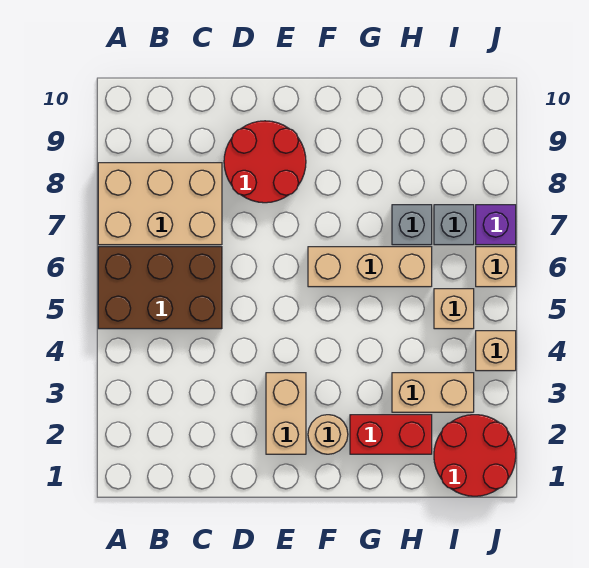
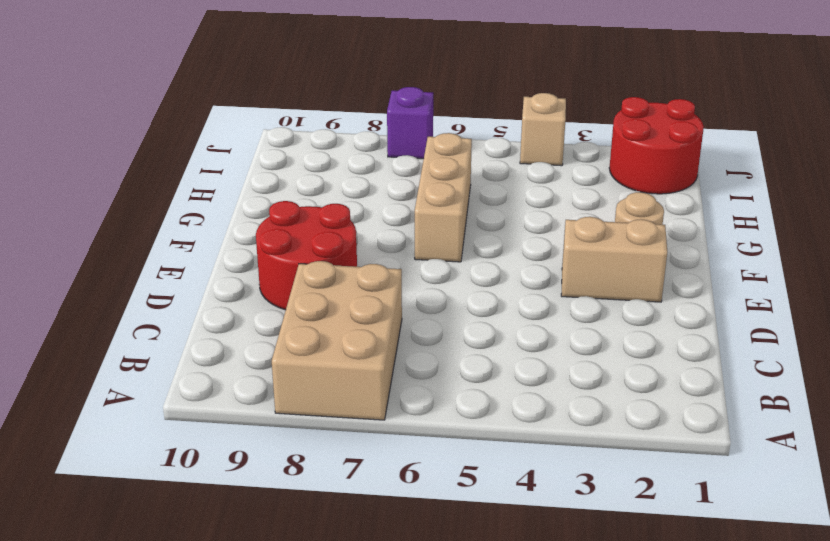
none -> brown brick A5:C6 level 1
none -> red brick G2:H2 level 1
none -> tan brick H3:I3 level 1

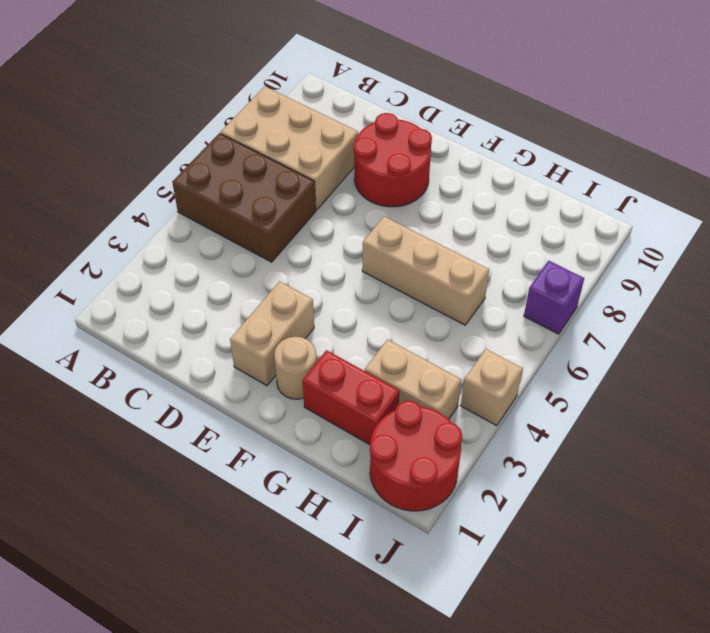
none -> grey brick H7 level 1
none -> tan brick I5 level 1
none -> grey brick I7 level 1

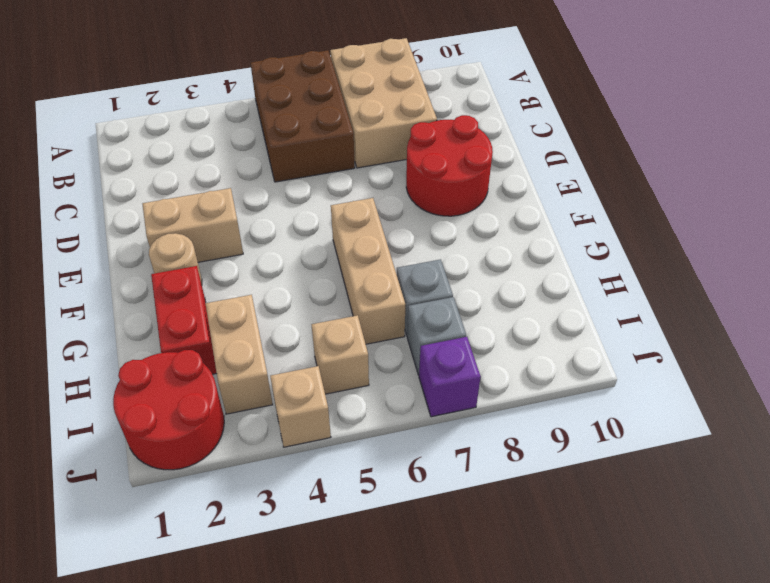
none -> tan brick J6 level 1

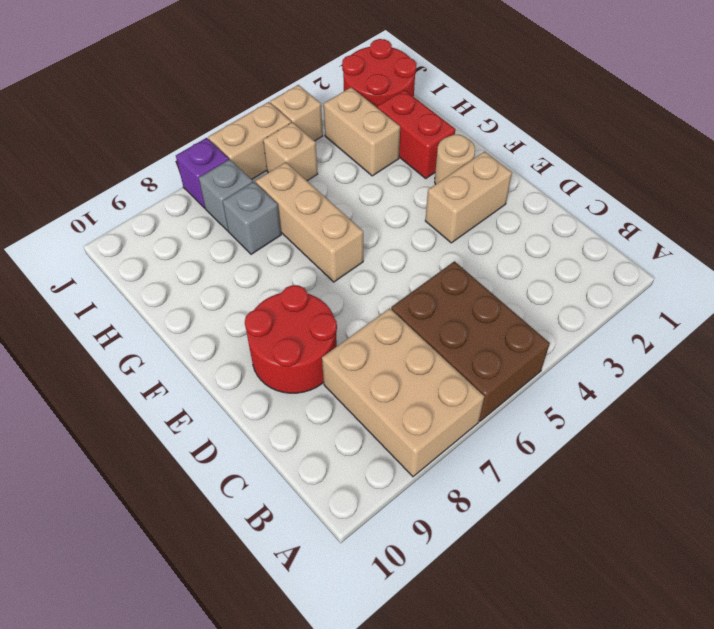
tan brick J5:J6 level 1 -> tan brick J6 level 1

